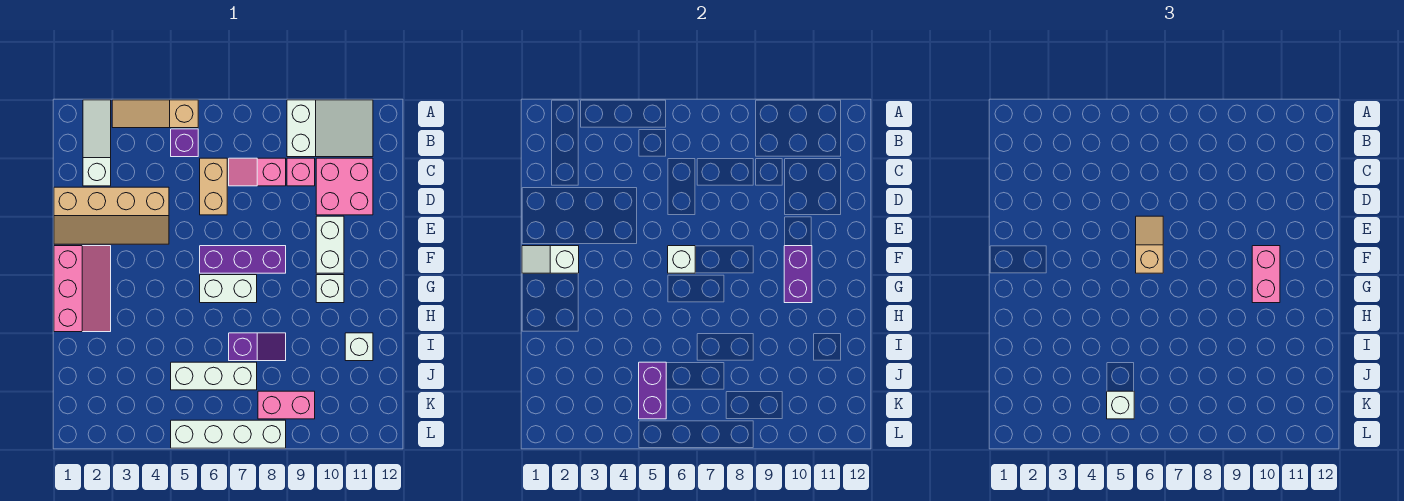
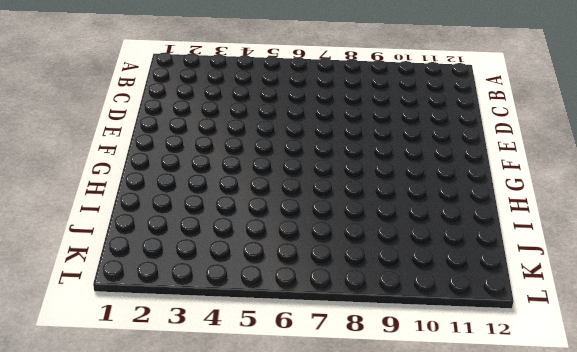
none -> white slope A2:C2 level 1 top C
none -> tan slope A3:A5 level 1 top 5
none -> white slope A9:B11 level 1 top 9

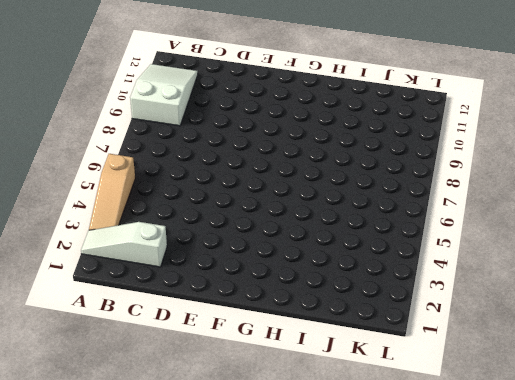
none -> purple brick B5 level 1
none -> tan brick C6:D6 level 1
none -> pink slope C7:C8 level 1 top 8

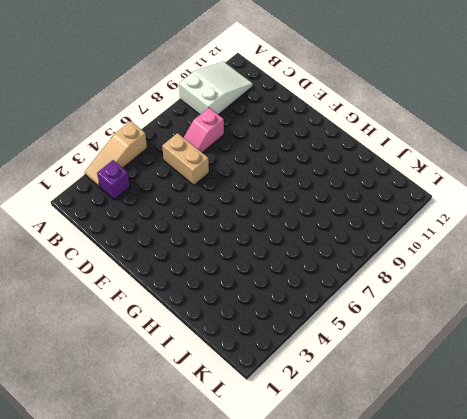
purple brick B3 level 1 -> purple brick B5 level 1
none -> white slope A2:C2 level 1 top C
none -> pink brick C9 level 1
none -> pink brick C10:D11 level 1

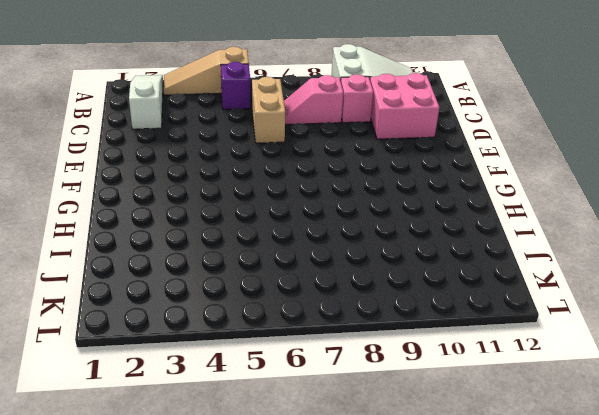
none -> tan slope D1:E4 level 1 top D
none -> white brick E10:F10 level 1
none -> pink slope F1:H2 level 1 top 1

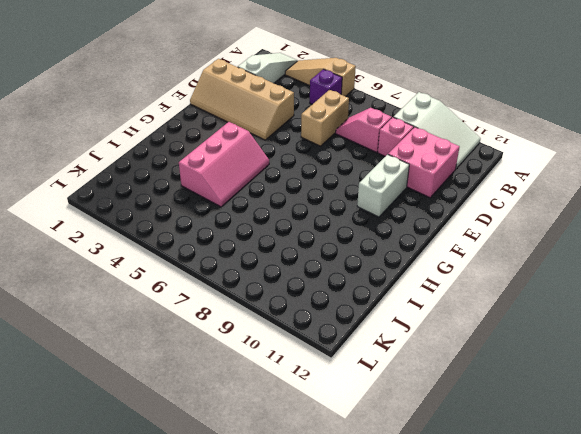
pink slope G4:I5 level 1 top 4 -> pink slope F1:H2 level 1 top 1
none -> purple brick F6:F8 level 1
none -> white brick G6:G7 level 1
none -> white brick G10 level 1

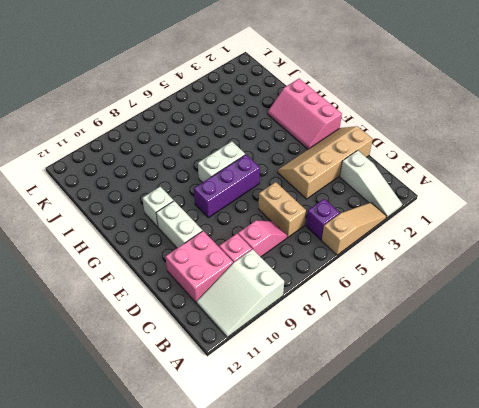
none -> purple slope I7:I8 level 1 top 7
none -> white brick I11 level 1
none -> white brick J5:J7 level 1

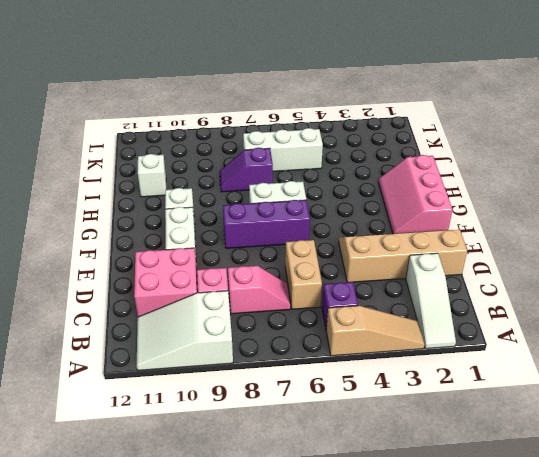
none -> pink brick K8:K9 level 1
none -> white brick L5:L8 level 1
none -> white slope F1:F2 level 2 top 2

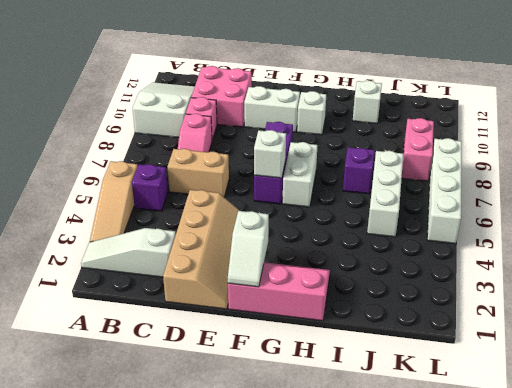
none -> purple brick F10:G10 level 2
none -> purple brick J5:K5 level 2
none -> tan slope E6:F6 level 3 top F

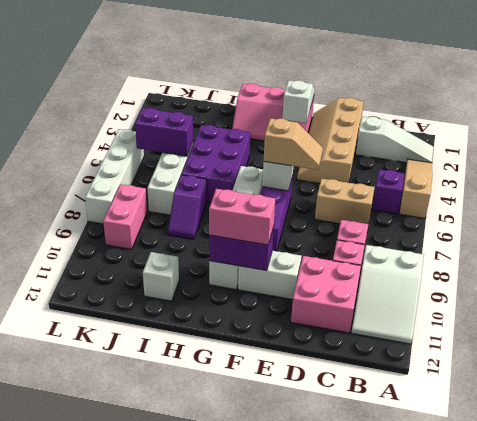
purple brick H4:I6 level 1 -> none
none -> white brick K5 level 3

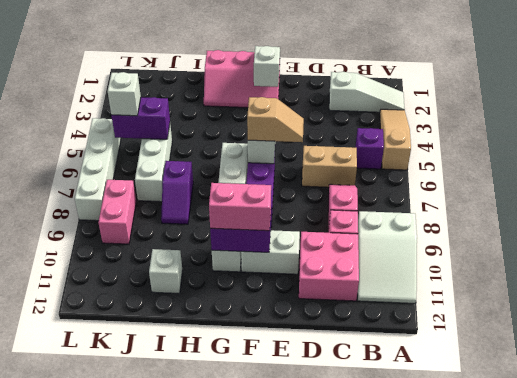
none -> tan slope D1:E4 level 1 top D

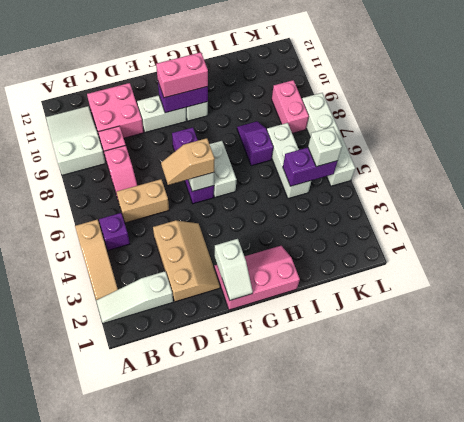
tan slope D2:E4 level 1 top D -> tan slope D1:E4 level 1 top D
none -> white brick I11 level 1

